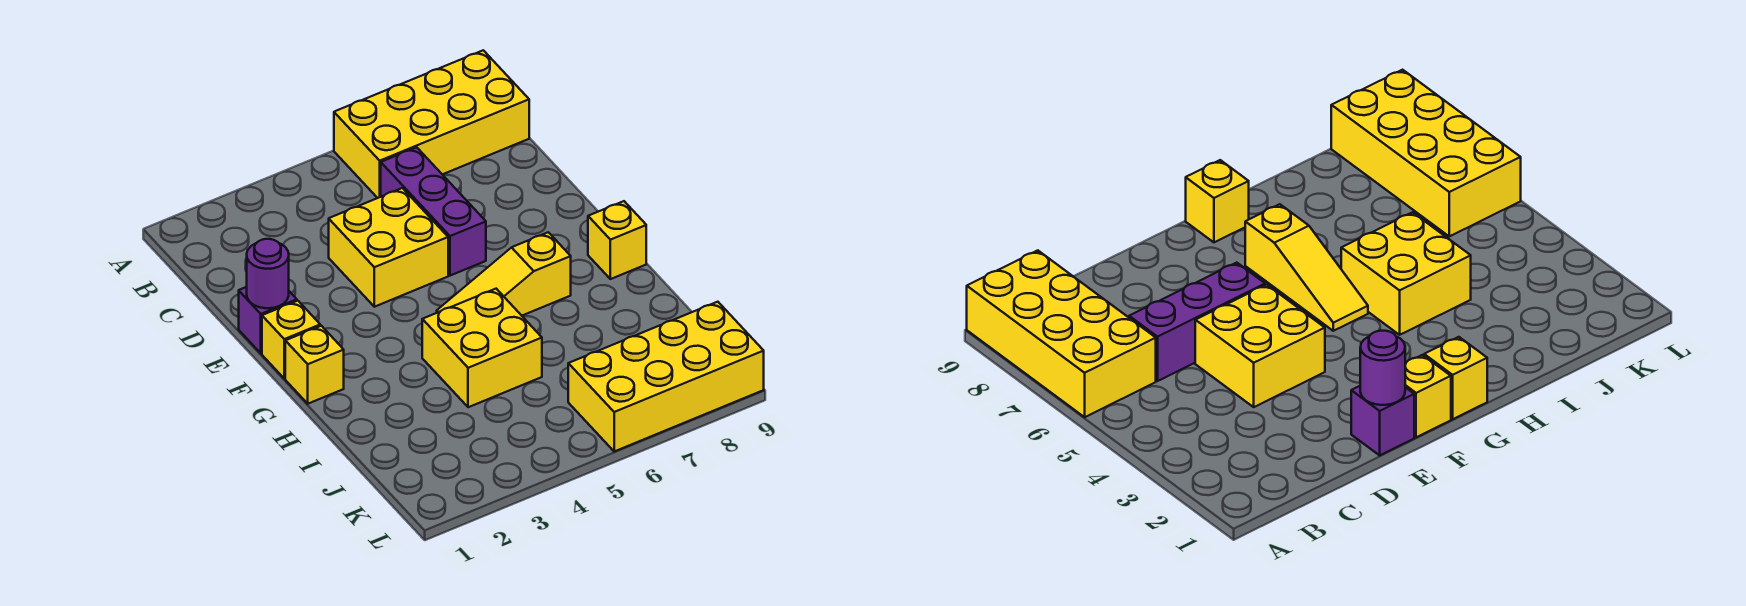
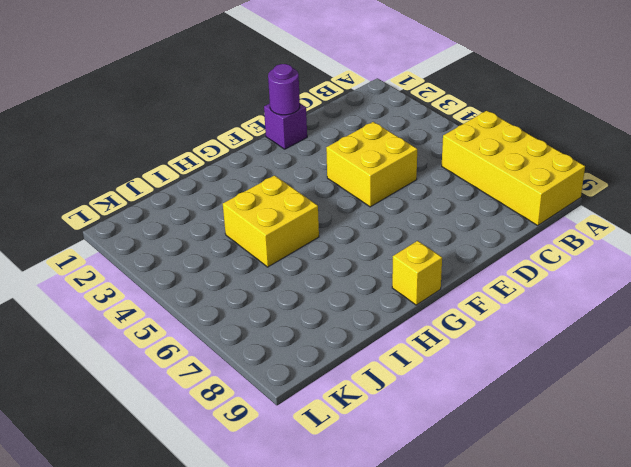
none -> purple brick C6:E6 level 1
none -> yellow brick F1 level 1

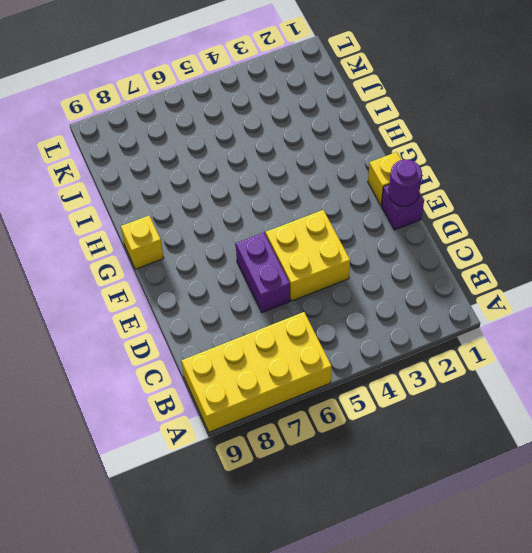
purple brick D6:E6 level 1 -> purple brick C6:E6 level 1
none -> yellow brick G1 level 1
none -> yellow slope G5:G7 level 1 top 7

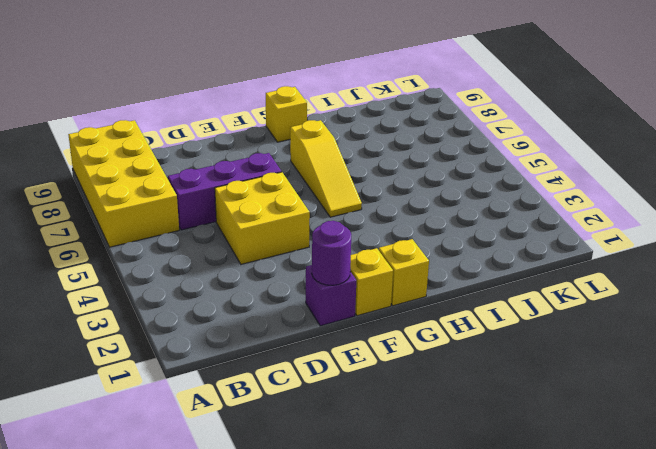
none -> yellow brick H4:I5 level 1
none -> yellow brick K6:L9 level 1

